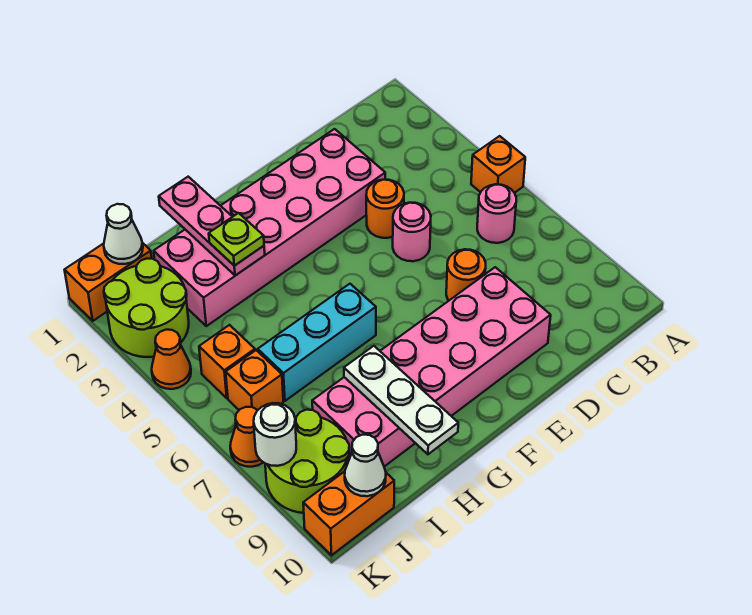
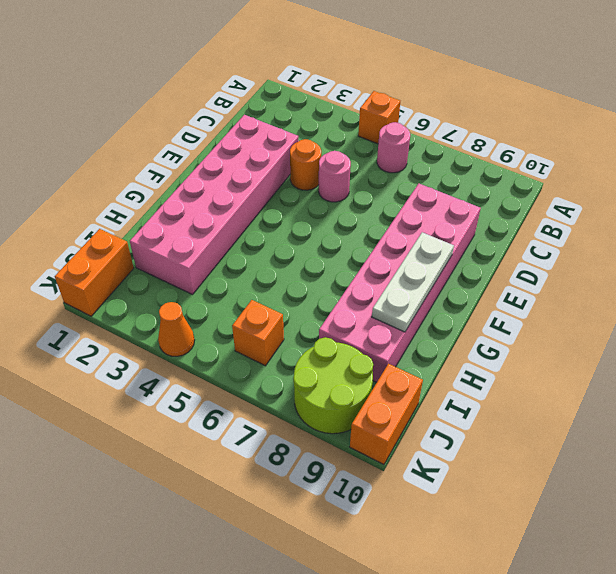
white plate F9:H9 level 2 -> white plate H8:H10 level 2
none -> orange round brick D7 level 1
none -> cyan brick G6:I6 level 1
none -> lime round brick J2:K3 level 1

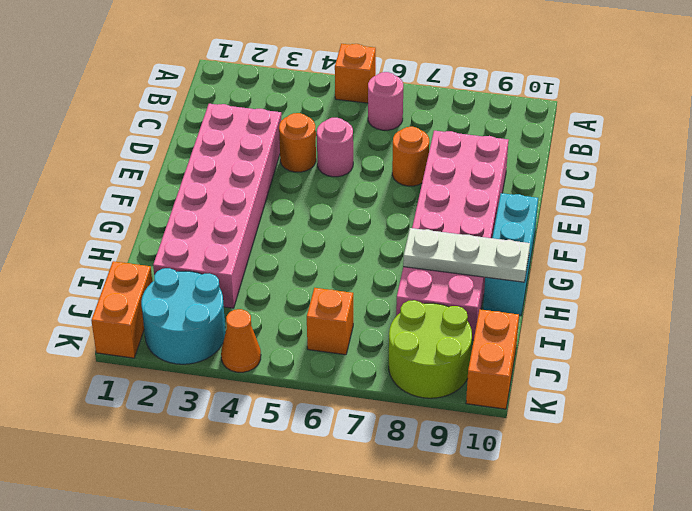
cyan brick F10:H10 level 1 -> cyan brick G6:I6 level 1
cyan round brick J2:K3 level 1 -> lime round brick J2:K3 level 1
none -> orange brick J5 level 1
none -> orange cone K7 level 1
none -> pink plate H1:H3 level 2

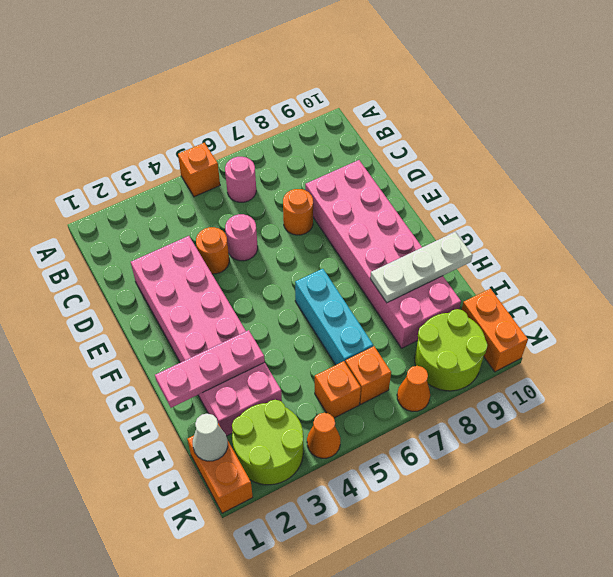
none -> white cone J10 level 2
none -> white round brick K8 level 2
none -> lime plate H3 level 3

